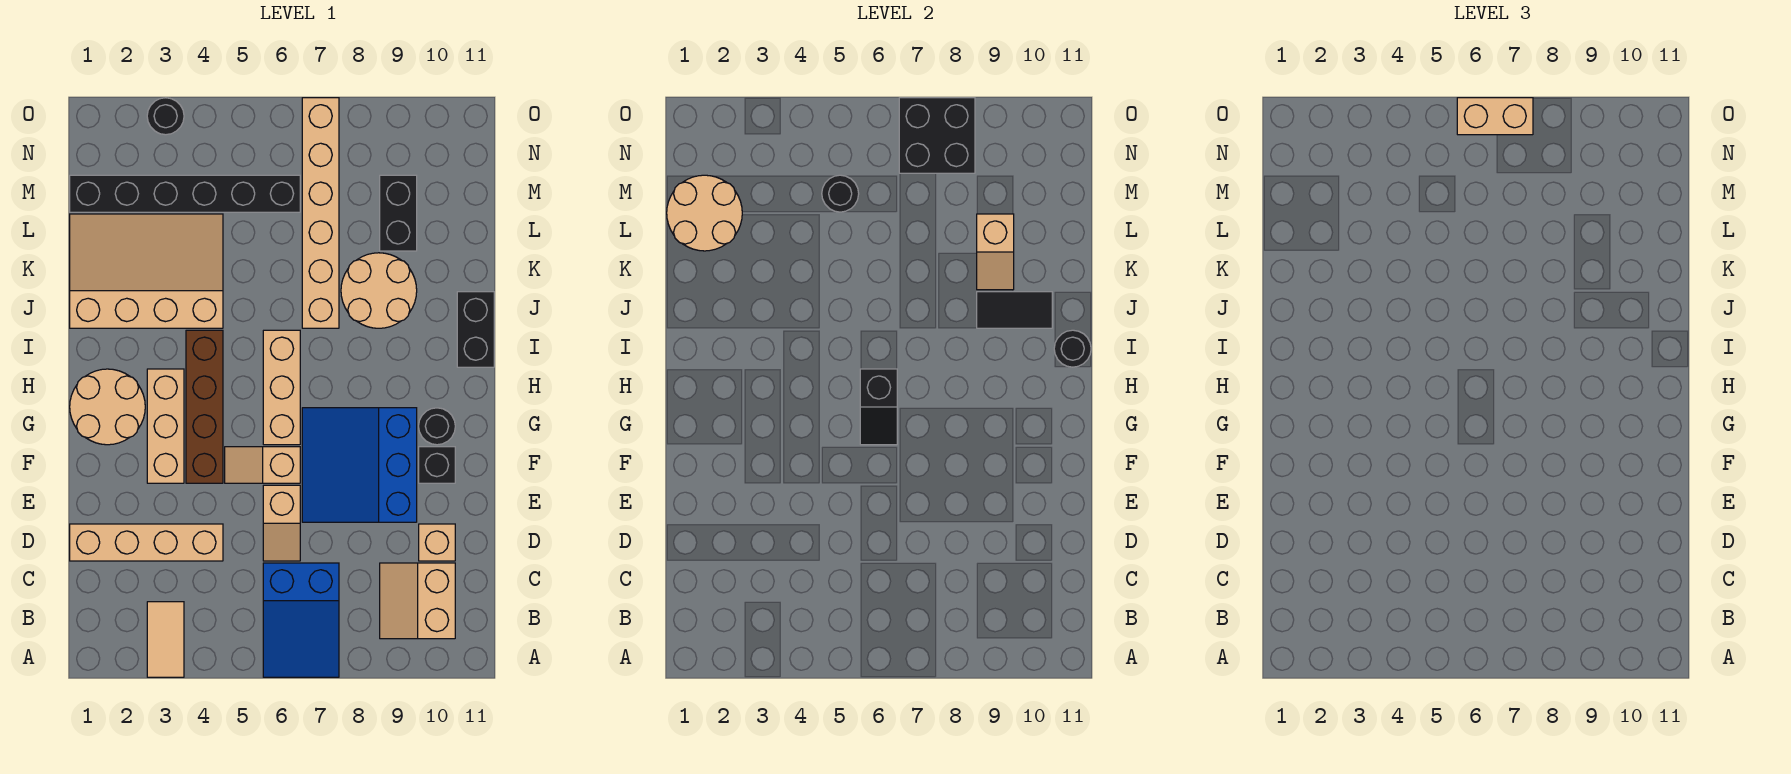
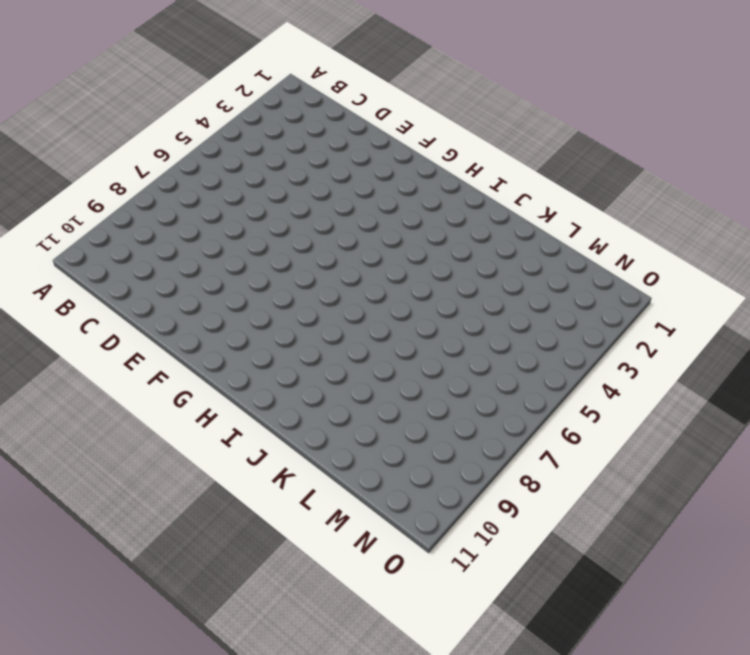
none -> tan tile A3:B3 level 1
none -> blue slope A6:C7 level 1 top C
none -> tan slope B9:C10 level 1 top 10

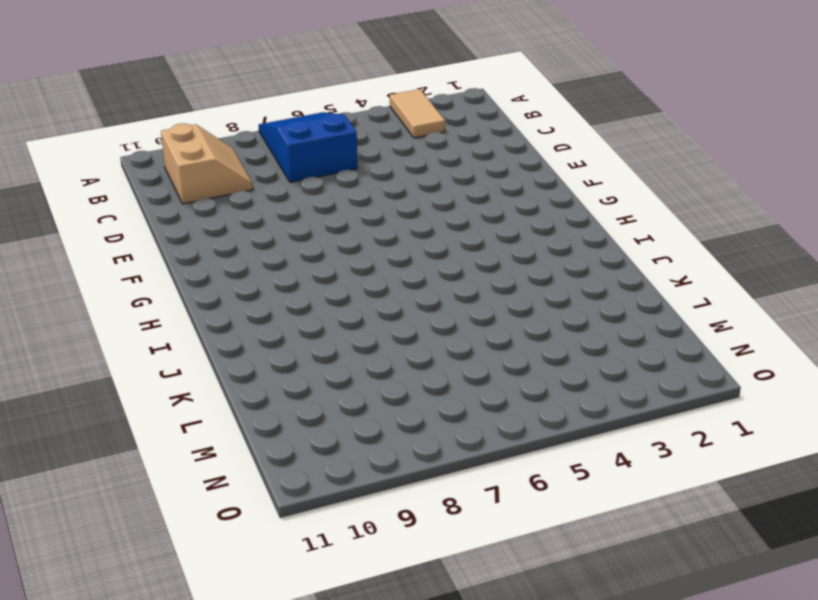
none -> tan brick D1:D4 level 1
none -> tan slope D6:E6 level 1 top E
none -> tan brick D10 level 1

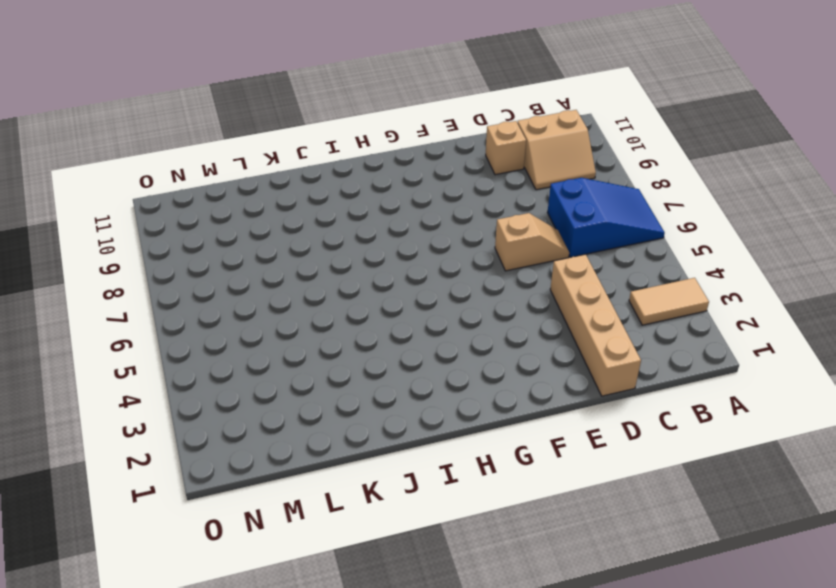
none -> blue slope E7:G9 level 1 top 9
none -> tan brick F3:H3 level 1
none -> brown brick F4:I4 level 1

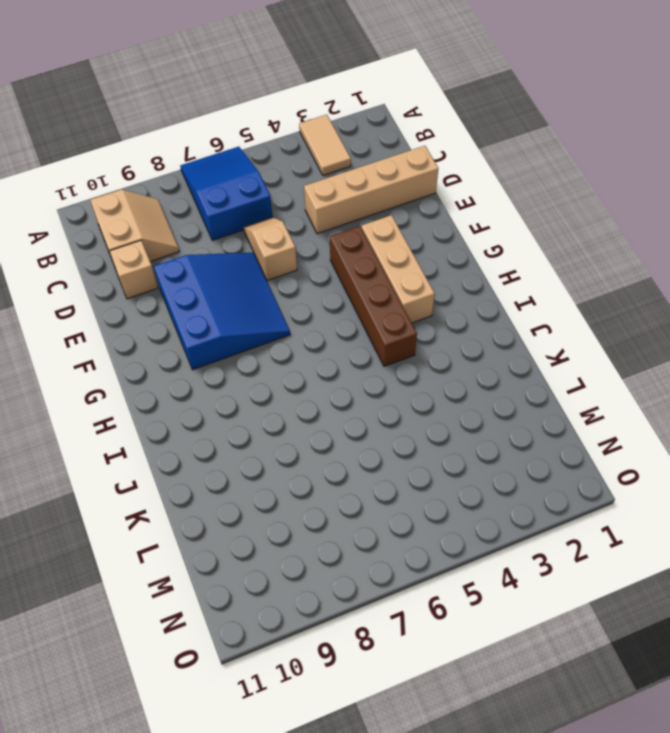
none -> tan slope F5:F6 level 1 top 6
none -> black brick F10 level 1
none -> tan round brick G1:H2 level 1

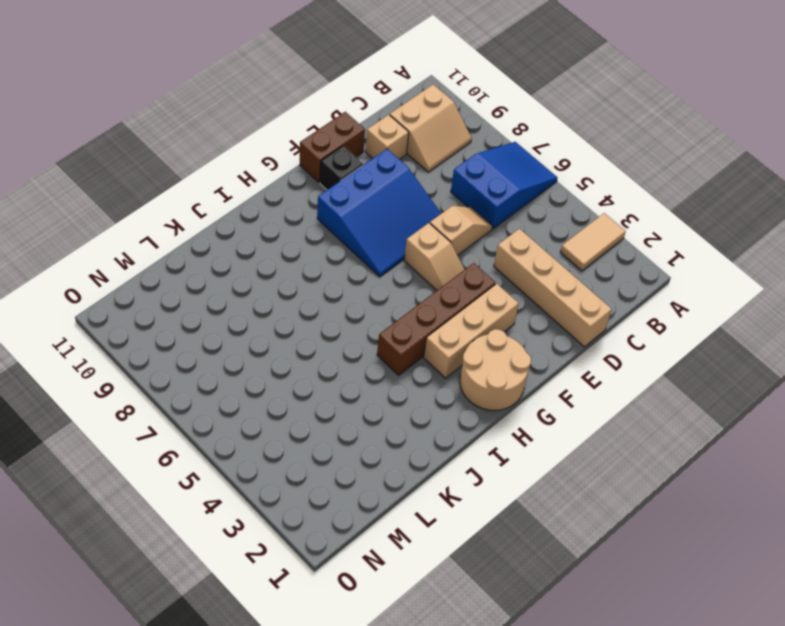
brown brick E11:F11 level 1 -> none
none -> tan brick G6:I6 level 1
none -> black round brick G10 level 1
none -> black brick I11:J11 level 1

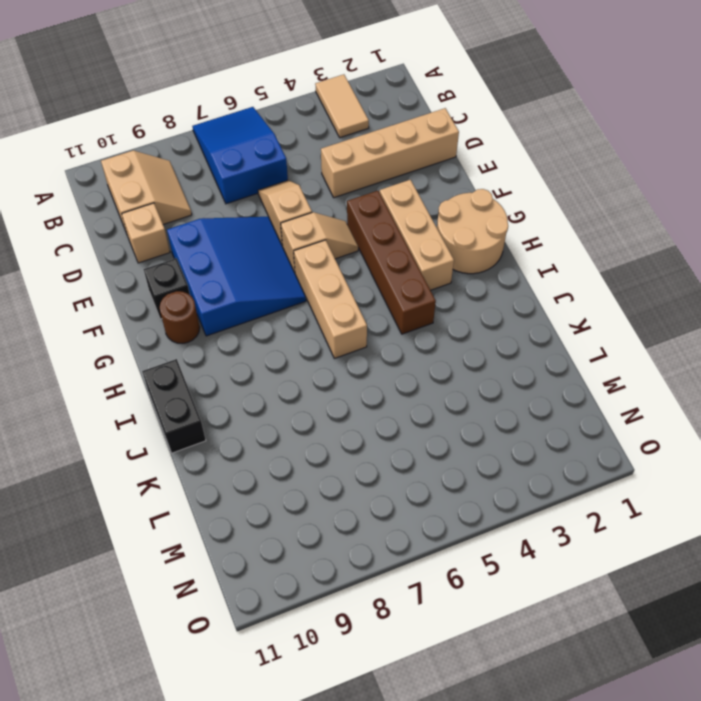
brown round brick G10 level 1 -> black round brick G10 level 1
none -> tan slope J1:L4 level 1 top J
none -> tan brick J7:O7 level 1
none -> tan round brick J8:K9 level 1

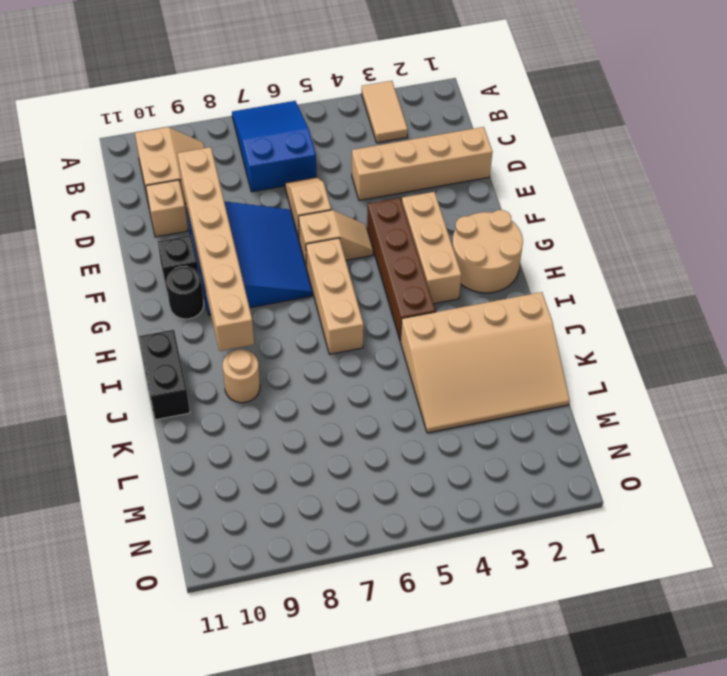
tan brick D9:I9 level 2 -> tan brick J7:O7 level 1
tan round brick J9 level 1 -> tan round brick J8:K9 level 1
none -> black brick L9:M9 level 1
none -> black brick M1:M6 level 1
none -> black round brick O3 level 1

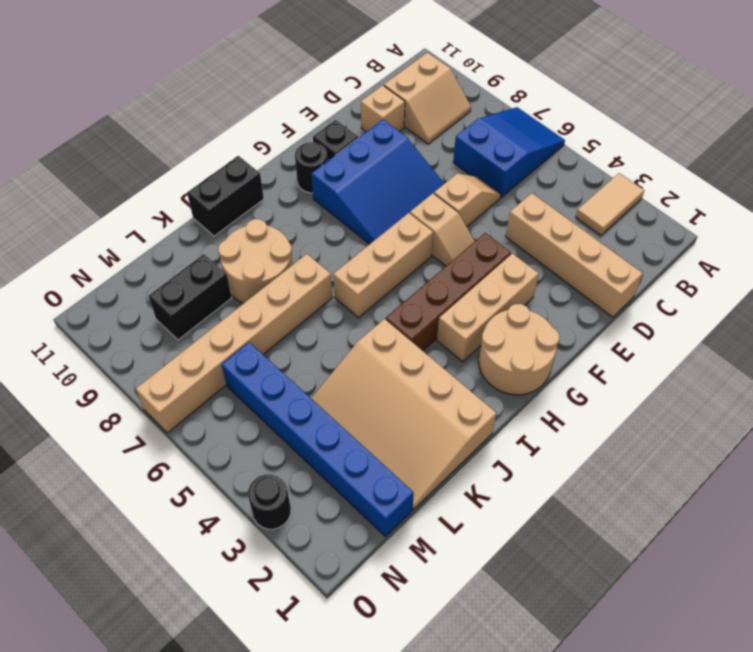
blue brick M1:M6 level 1 -> black brick M1:M6 level 1
none -> black slope G6:H6 level 2 top H
none -> black round brick I11 level 2
none -> black tile J9:J10 level 2

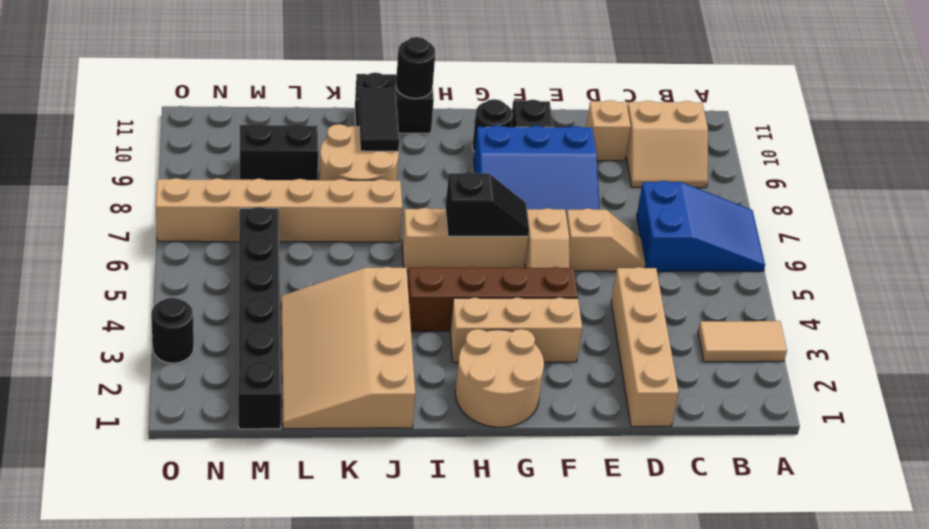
none -> tan slope K9:L9 level 2 top L
none -> tan round brick L1:M2 level 2
none -> black round brick M5 level 2

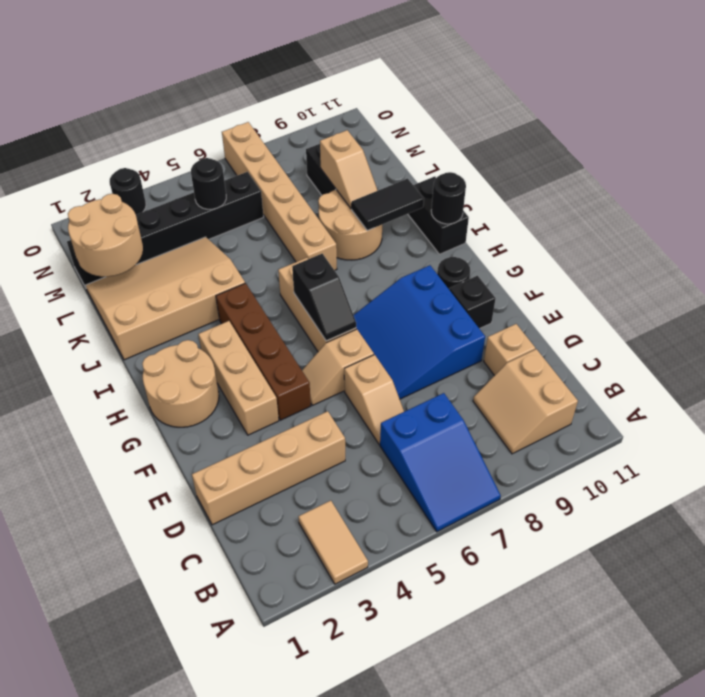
none -> black brick N7:O8 level 2
none -> tan brick O6:O7 level 3

